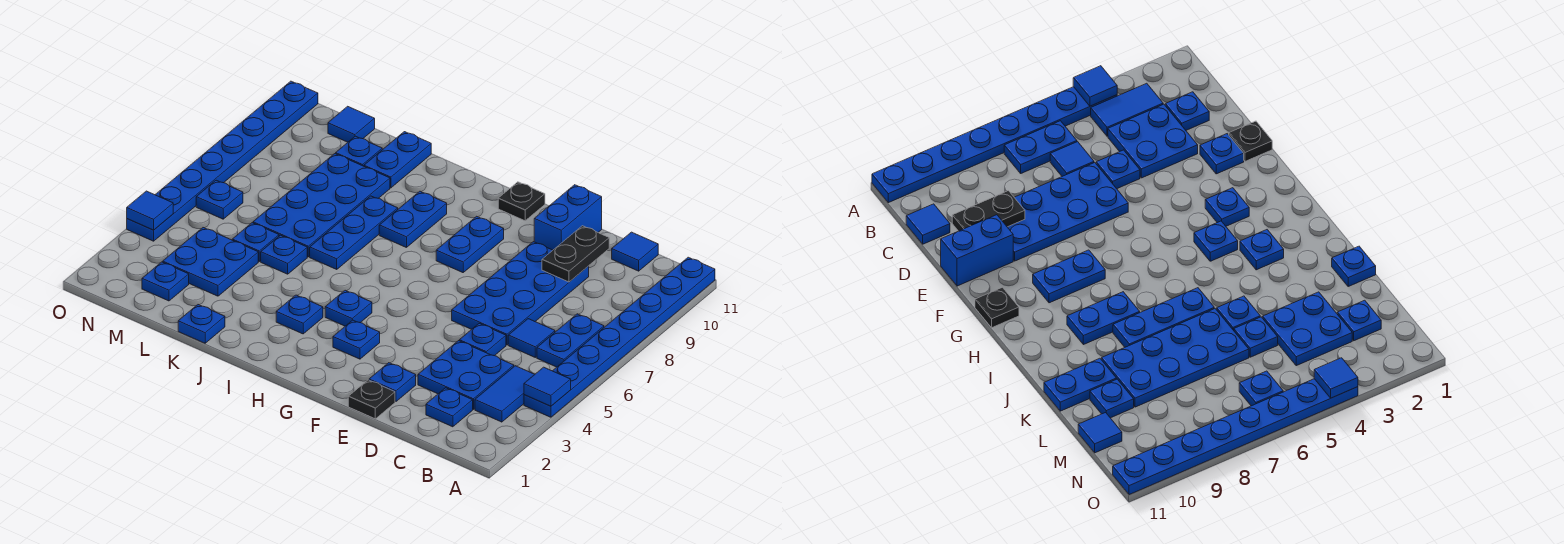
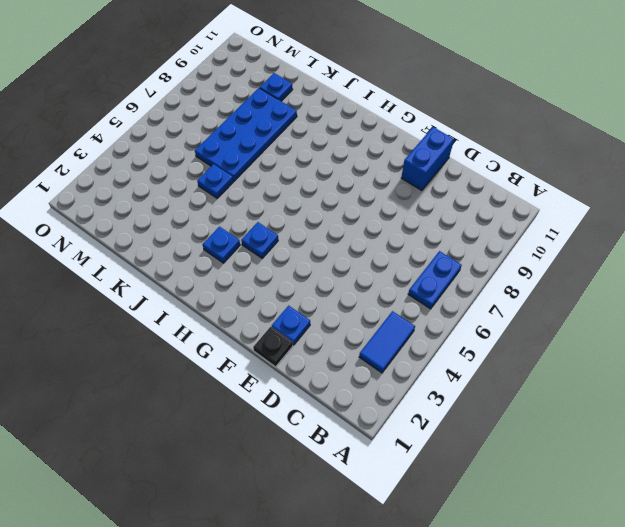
none -> blue plate A4:A11 level 1
none -> blue plate C2 level 1
none -> blue plate C3:D4 level 1
none -> blue tile C6 level 1

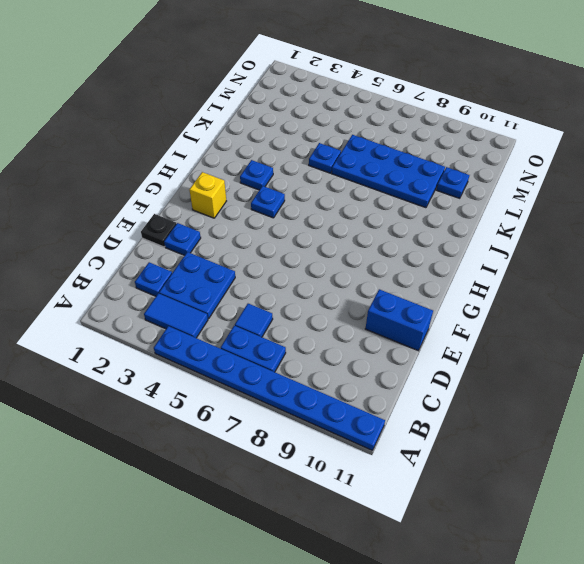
yellow brick G2 level 1 -> none
none -> blue tile C11 level 1
none -> blue plate D5 level 1
none -> blue plate D6:E9 level 1
none -> blue plate G3 level 1

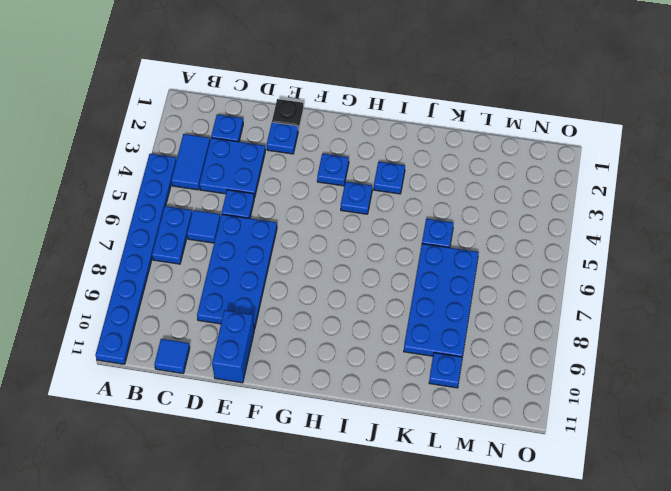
none -> blue plate G8:G9 level 1
none -> black plate G11 level 1
none -> blue plate I8:I9 level 1
none -> blue plate J6:J8 level 1

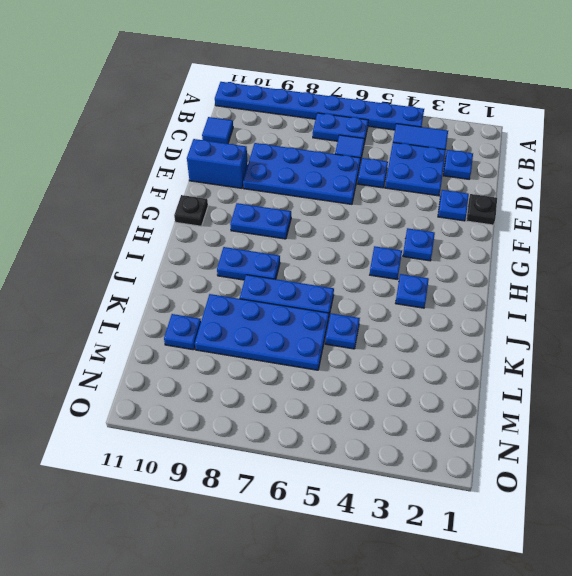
none -> blue plate K1 level 1
none -> blue plate K10:K11 level 1
none -> blue plate L3:M4 level 1
none -> blue plate L5 level 1

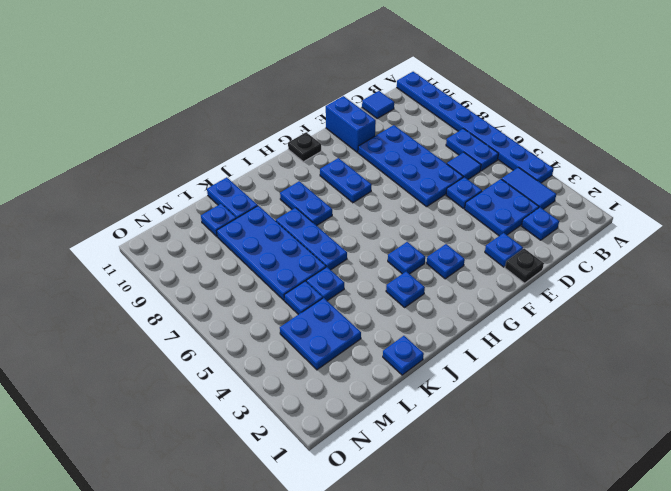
none -> blue plate M2 level 1
none -> blue tile M11 level 1
none -> blue plate N6 level 1
none -> blue plate O4:O11 level 1

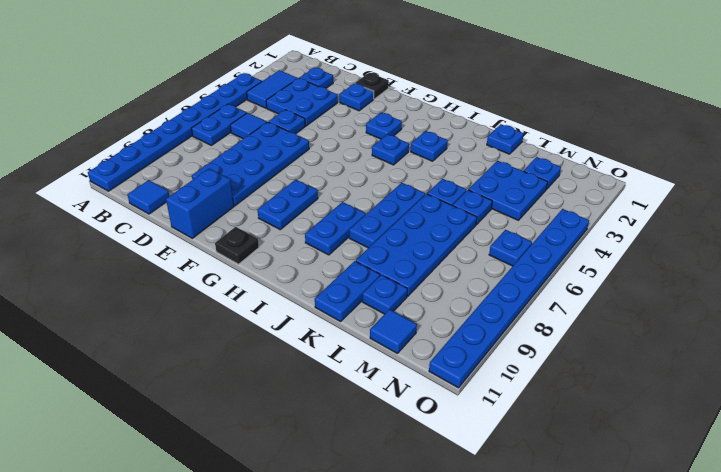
none -> blue tile A4 level 2
none -> black plate D9:D10 level 2
none -> blue tile O4 level 2

